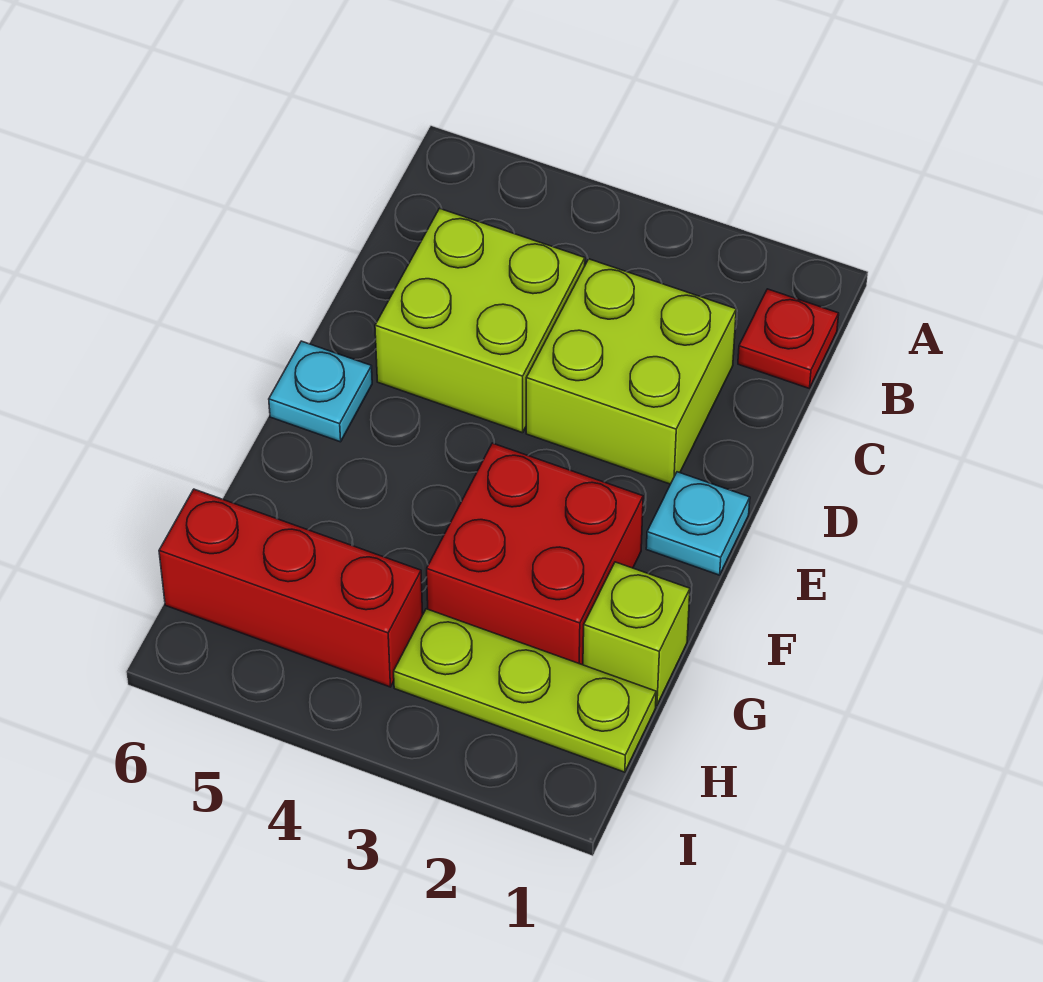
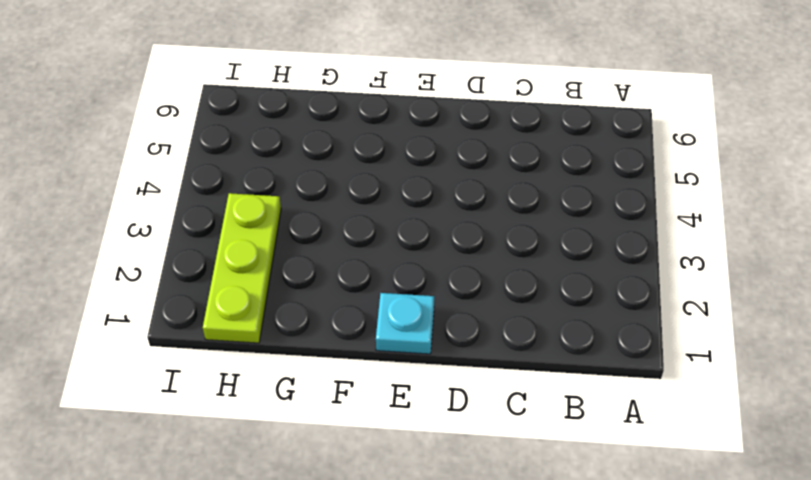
none -> red plate B1 level 1
none -> lime brick C2:D3 level 1

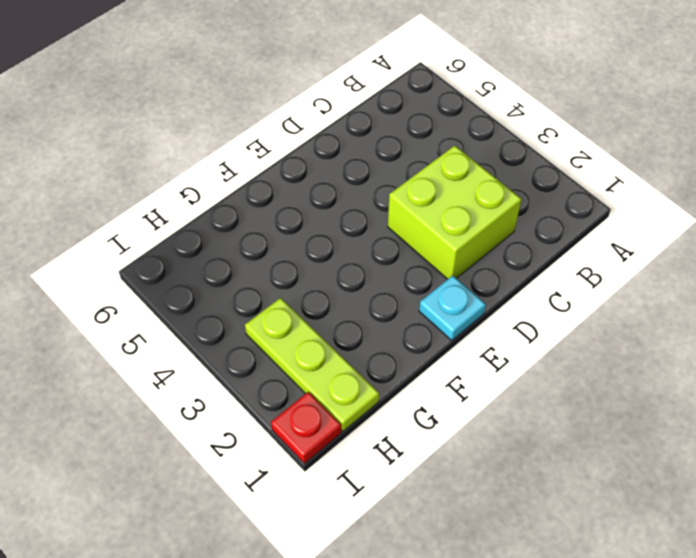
red plate I1 level 1 -> red plate B1 level 1
none -> lime brick C4:D5 level 1
none -> cyan plate E6 level 1

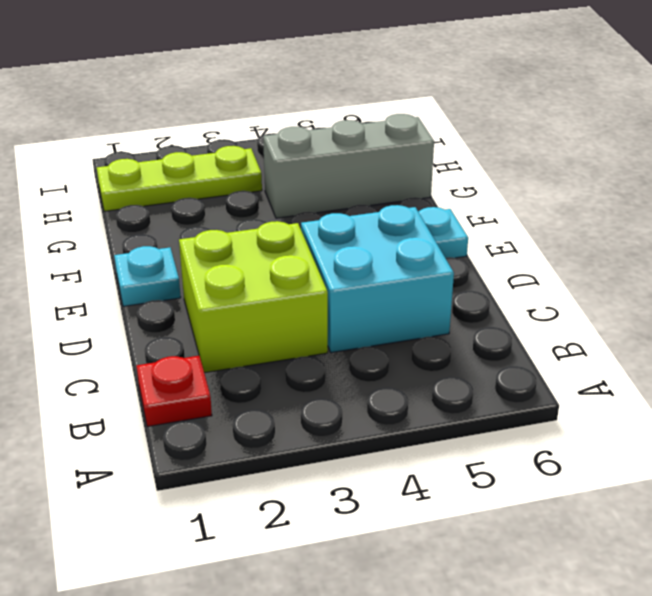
cyan brick C4:D5 level 1 -> lime brick C4:D5 level 1
grey brick G4:G6 level 1 -> none
none -> red brick F2:G3 level 1
none -> lime brick G1 level 1

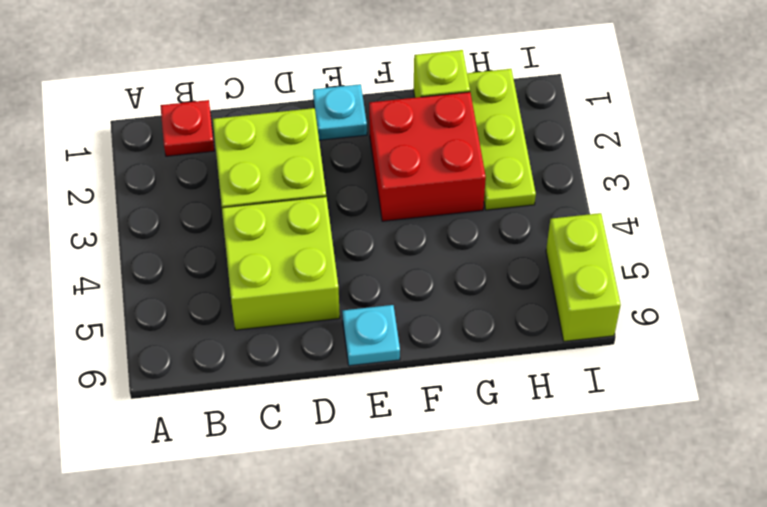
lime brick I5:I6 level 1 -> none
none -> red brick H4:H6 level 1

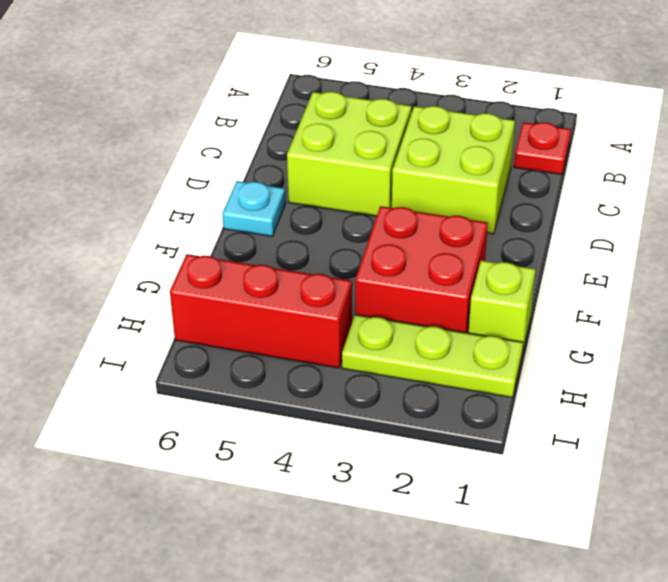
none -> cyan plate E1 level 1

